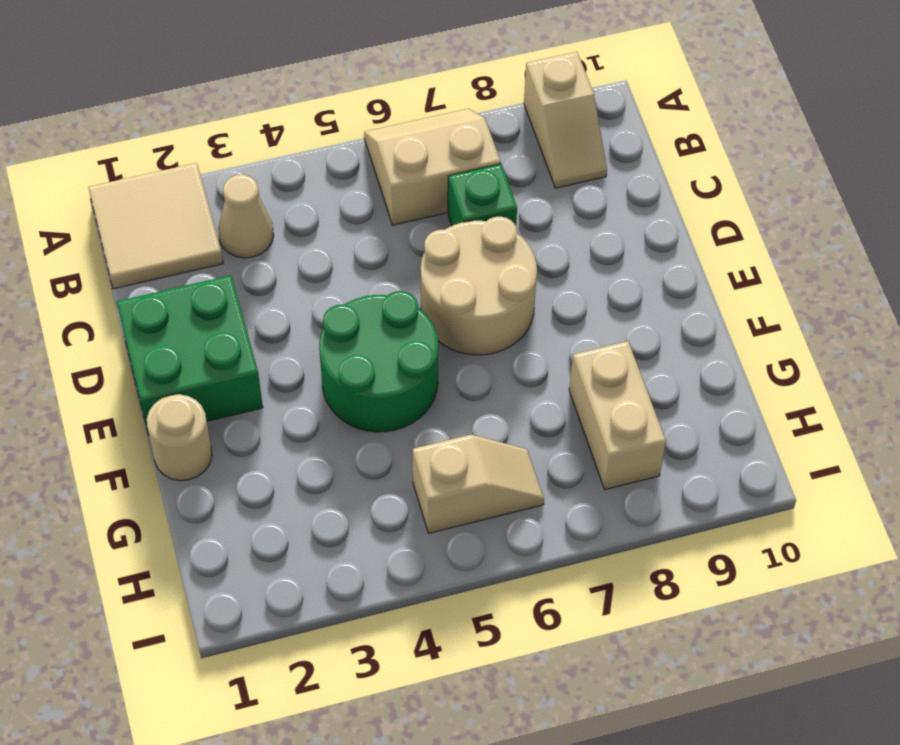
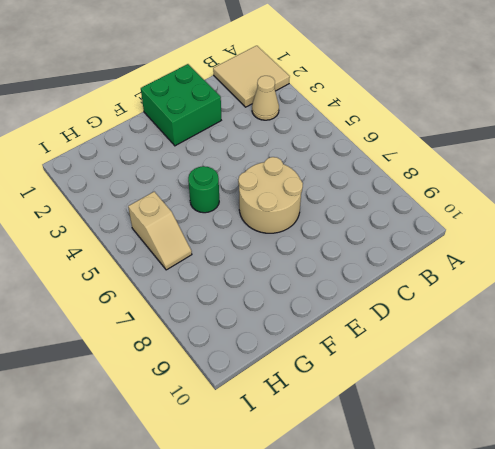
green round brick F5 level 1 -> green round brick E4:F5 level 1
none -> tan slope A6:B7 level 1 top B
none -> tan slope A9:B9 level 1 top A

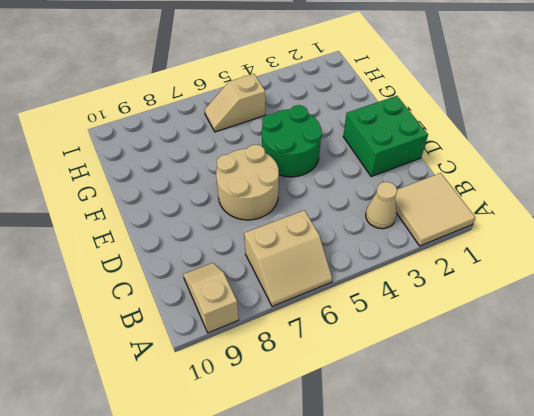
none -> green brick C7 level 1
none -> tan round brick F1 level 1

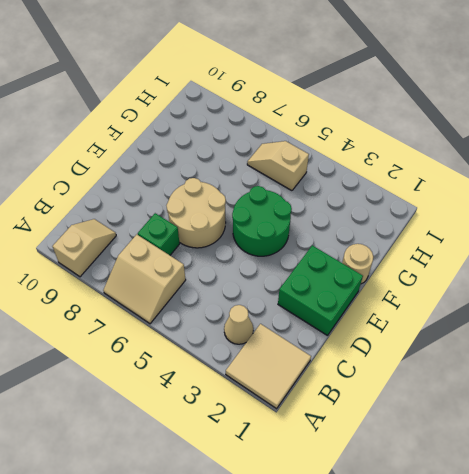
none -> tan brick G8:H8 level 1

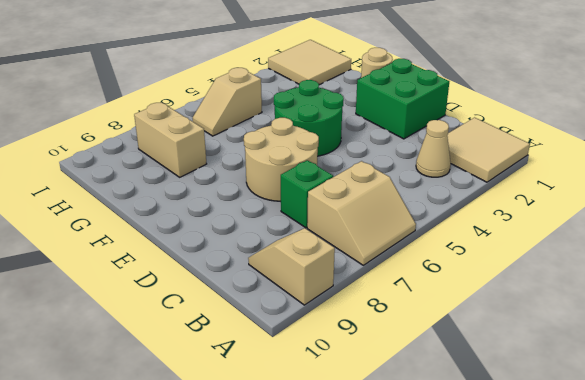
tan tile H1:I2 level 1 -> none

